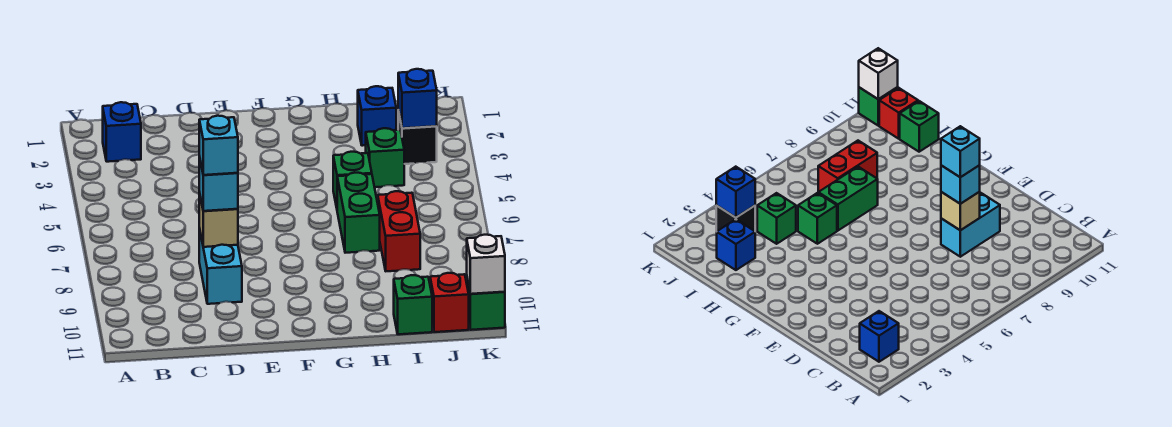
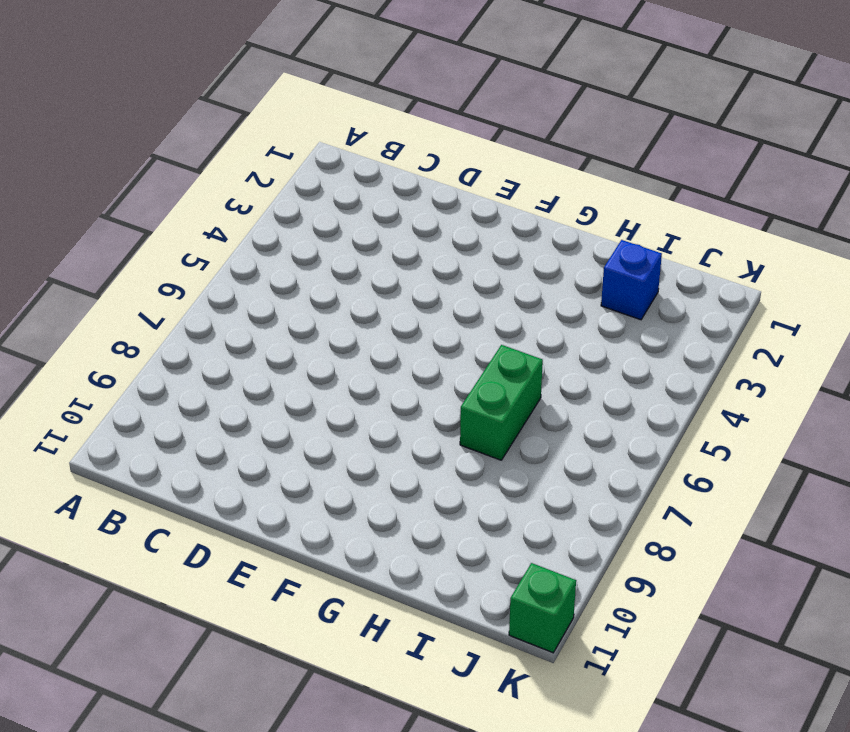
none -> blue brick B2 level 1
none -> cyan brick D8:D9 level 1
none -> green brick H5 level 1

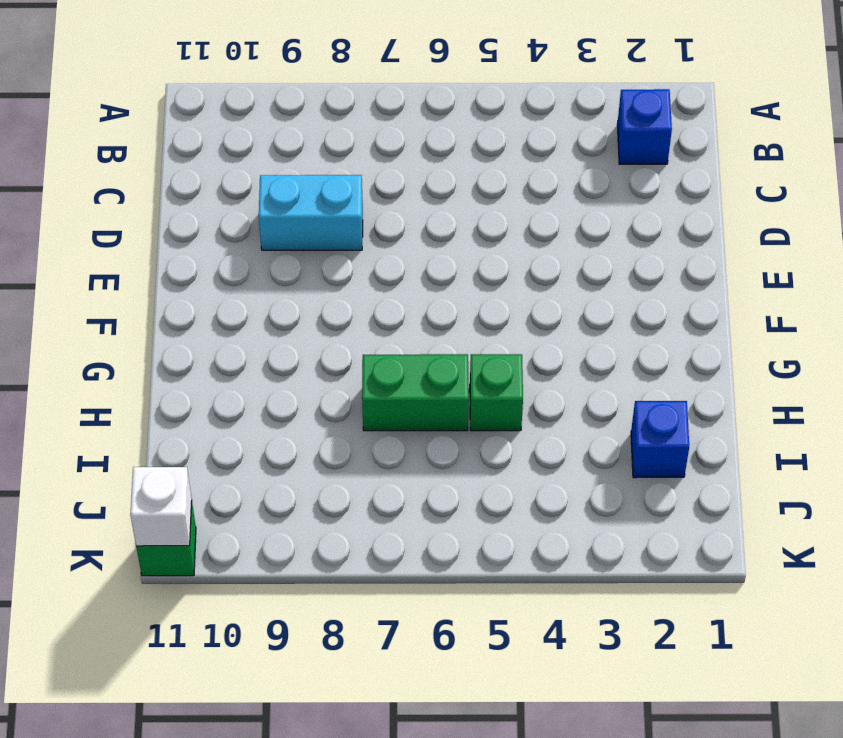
none -> green brick I4 level 1
none -> red brick I7:I8 level 1
none -> green brick I11 level 1

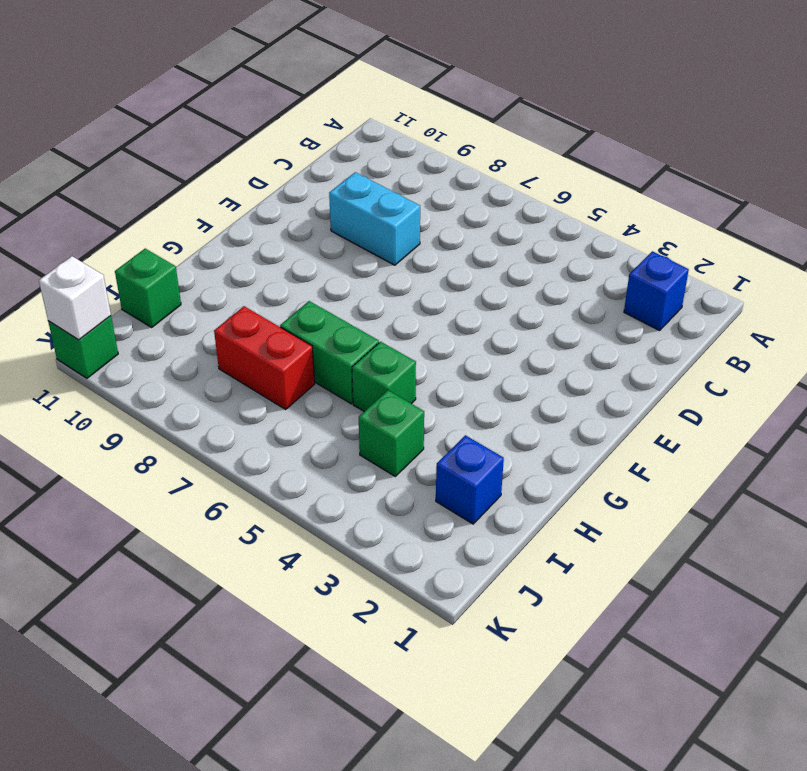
none -> black brick J3 level 1
none -> red brick J11 level 1
none -> tan brick D8 level 2

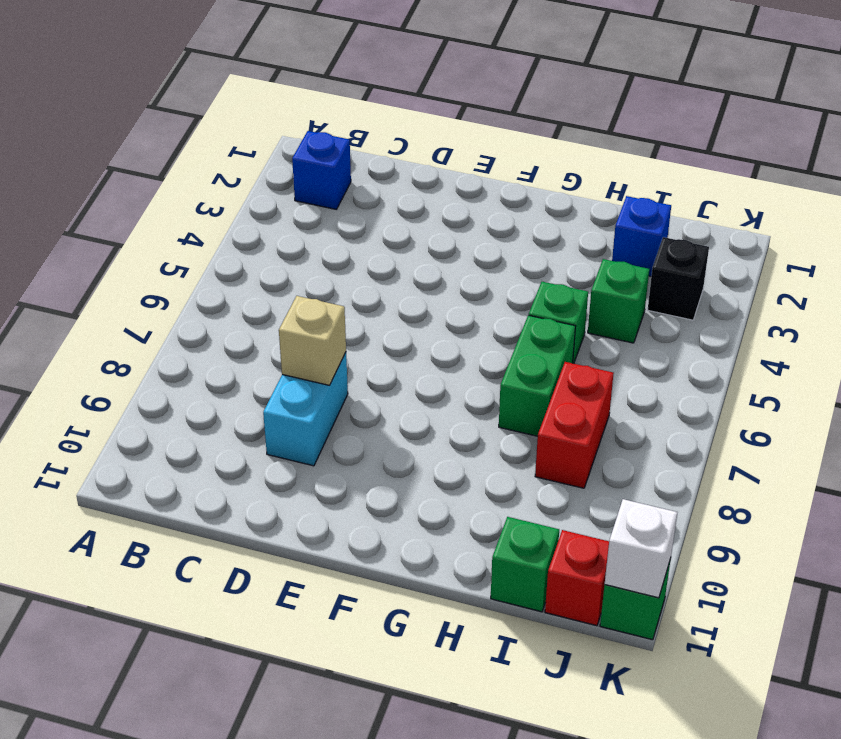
none -> blue brick J3 level 2
none -> cyan brick D8 level 3
none -> cyan brick D8 level 4

